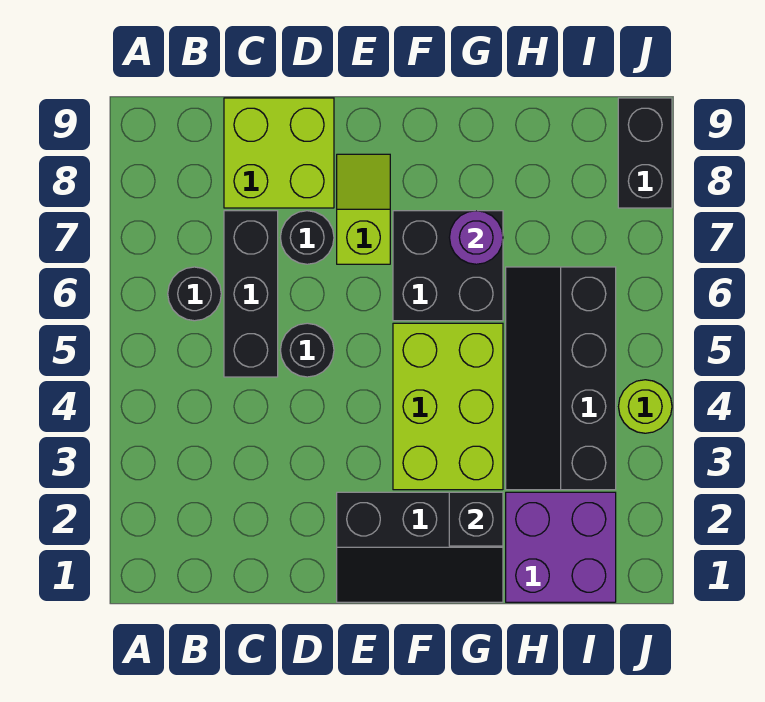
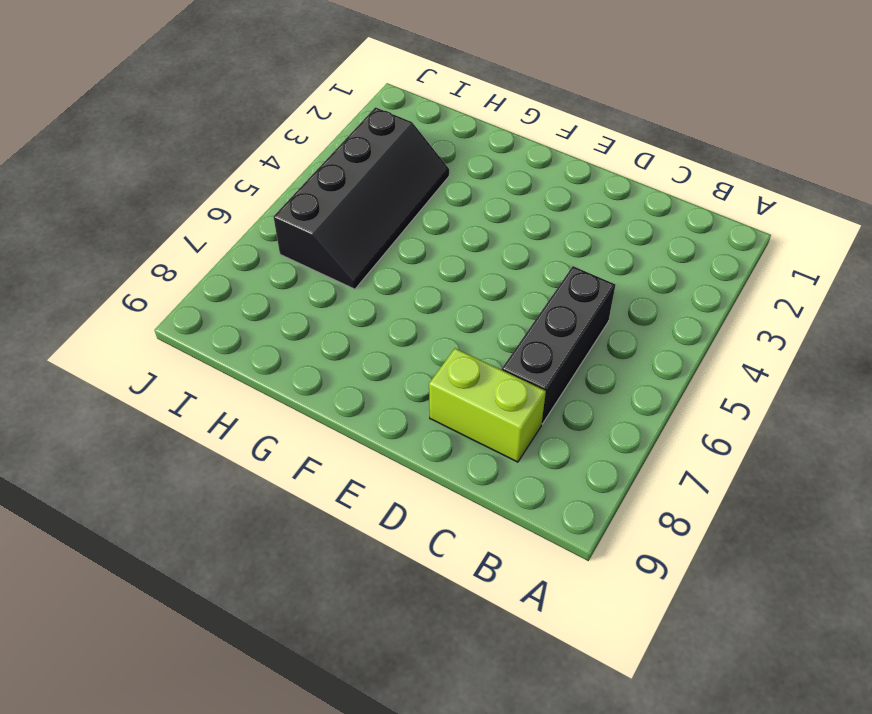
lime brick C8:D8 level 1 -> lime brick C8:D9 level 1
none -> black round brick B6 level 1
none -> black round brick D5 level 1
none -> black round brick D7 level 1

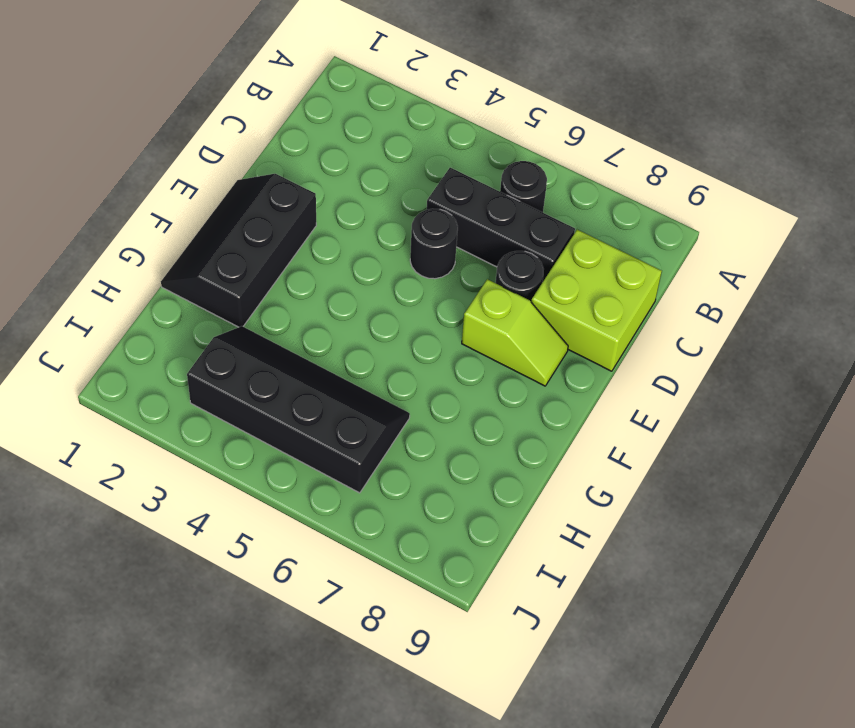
none -> lime brick F3:G5 level 1
none -> black brick F6:G7 level 1
none -> purple brick H1:I2 level 1

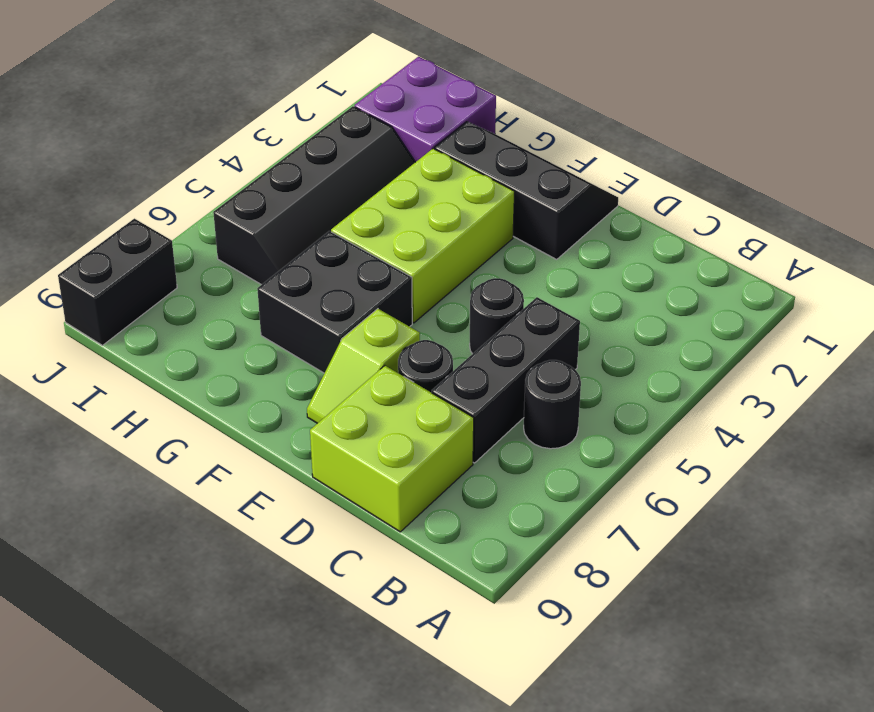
none -> lime round brick J4 level 1
none -> black brick G2 level 2
none -> purple round brick G7 level 2

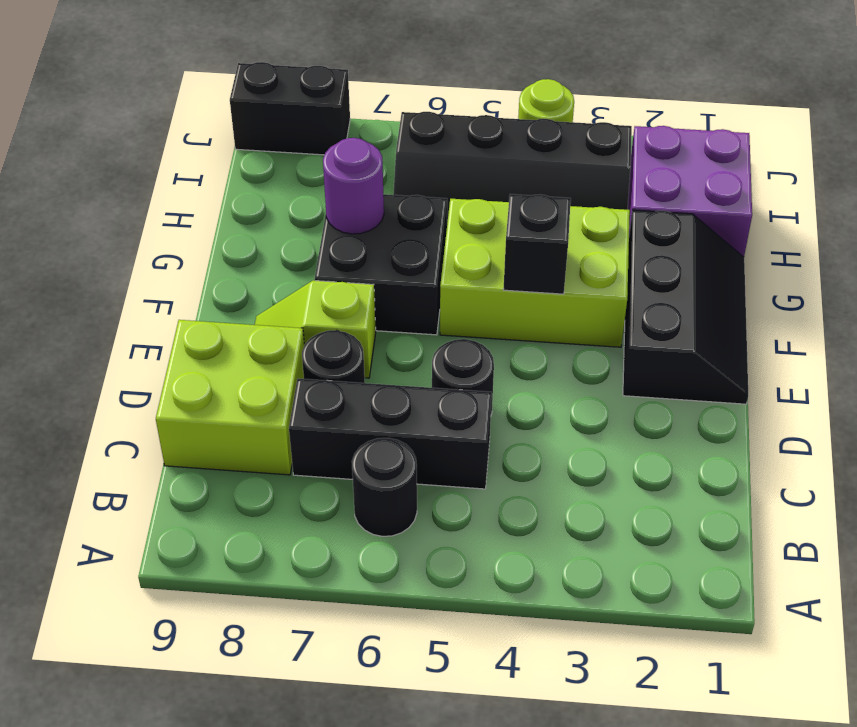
black brick F4 level 2 -> black brick G2 level 2

